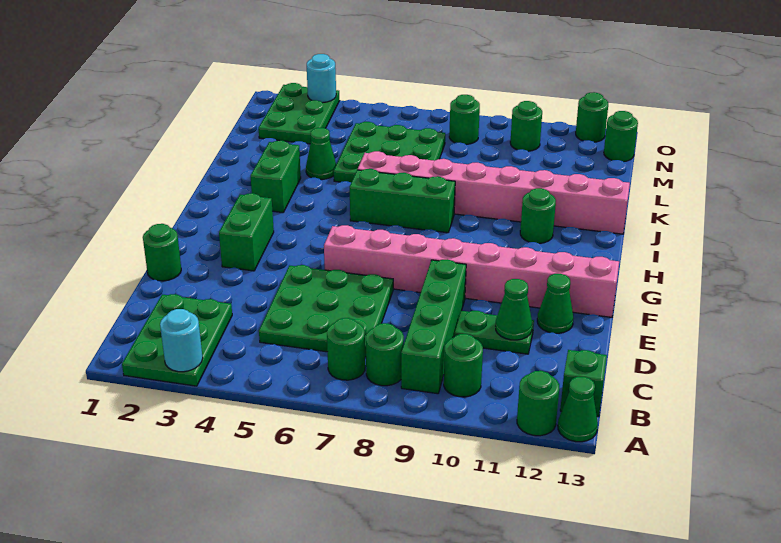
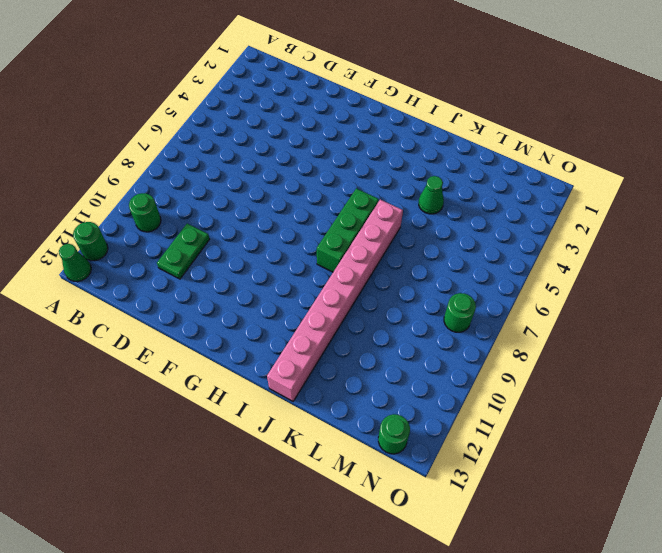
none -> green plate A2:C3 level 1
none -> green round brick B7 level 1
none -> green round brick B8 level 1

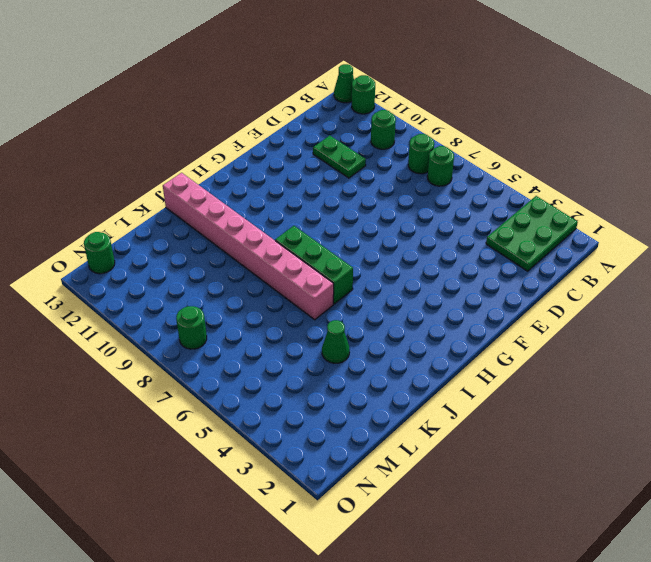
none -> green brick B9:E9 level 1
none -> green brick B13 level 1
none -> green plate C5:E7 level 1

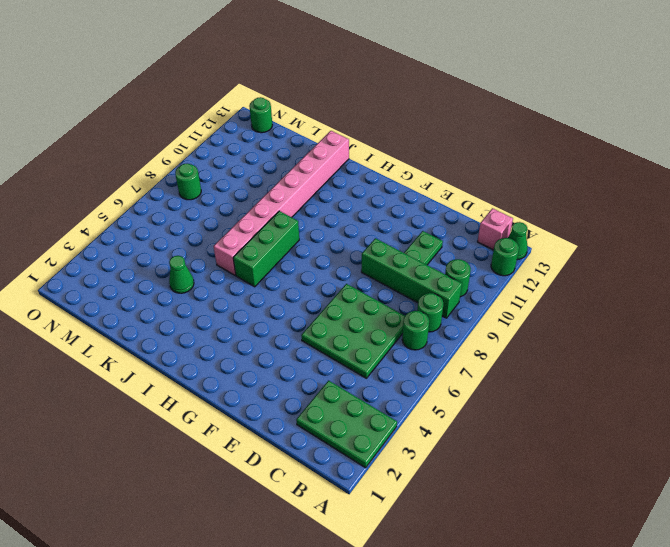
pink brick B13 level 1 -> green brick B13 level 1
none -> green round brick E1 level 1
none -> green cone E12 level 1
none -> green brick F3:G3 level 1

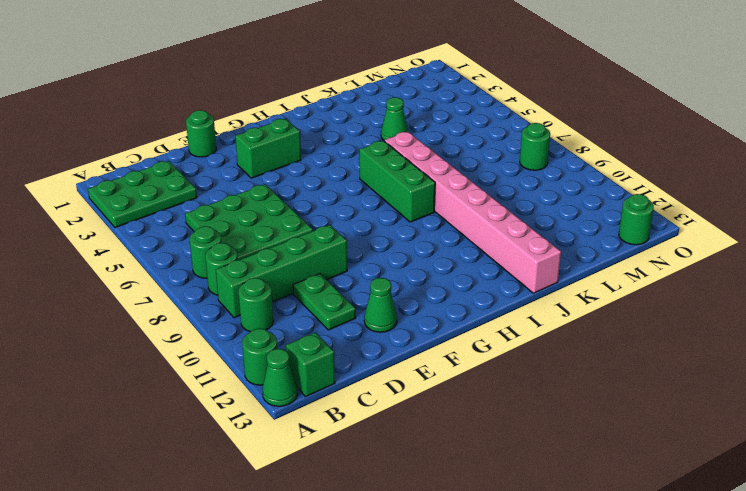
none -> pink brick F6:F13 level 1
none -> green brick I3:J3 level 1
none -> green round brick I11 level 1

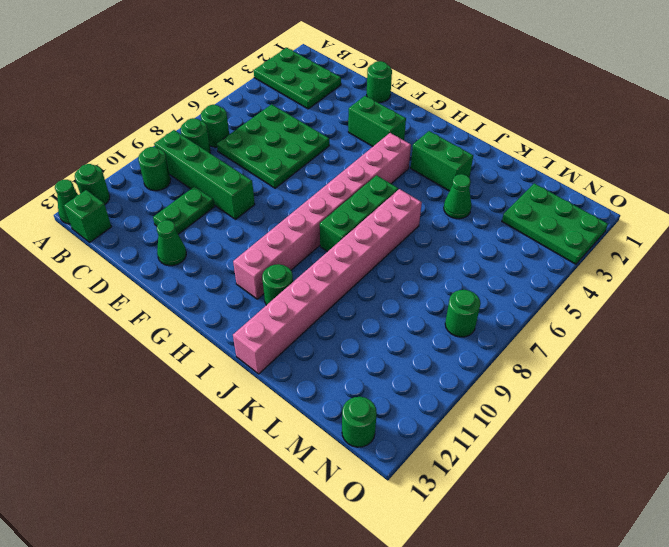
pink brick H4:H11 level 1 -> pink brick F6:F13 level 1
none -> green plate K5:M7 level 1
none -> green round brick N10 level 1
none -> green round brick O12 level 1

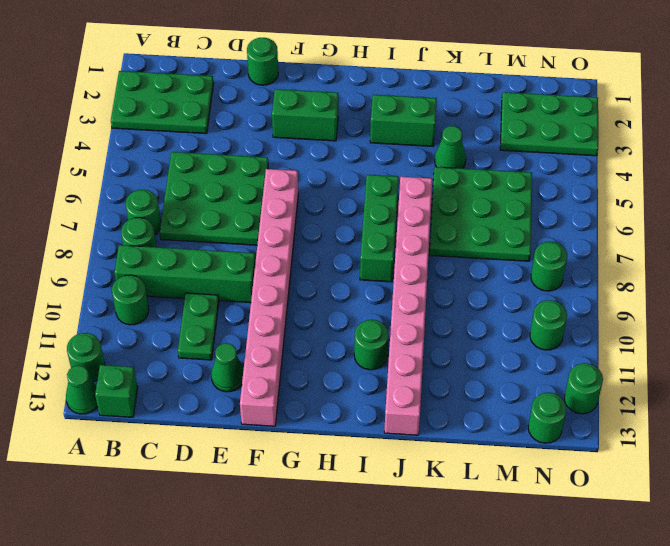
none -> cyan round brick A3 level 2
none -> green cone D11 level 2
none -> cyan round brick O3 level 2

